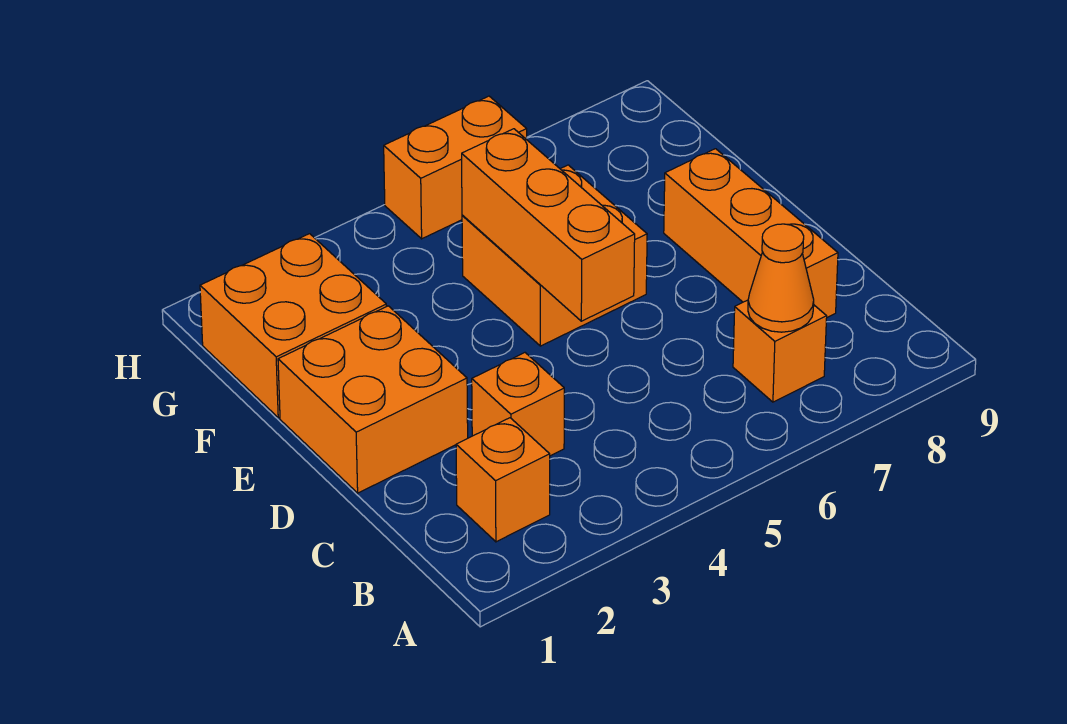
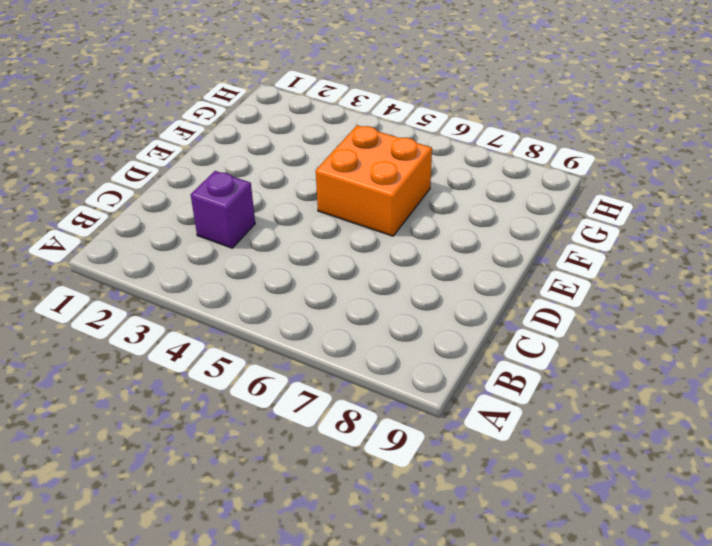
purple brick C3 level 1 -> orange brick C3 level 1
none -> orange brick B2 level 1
none -> orange brick B7 level 1

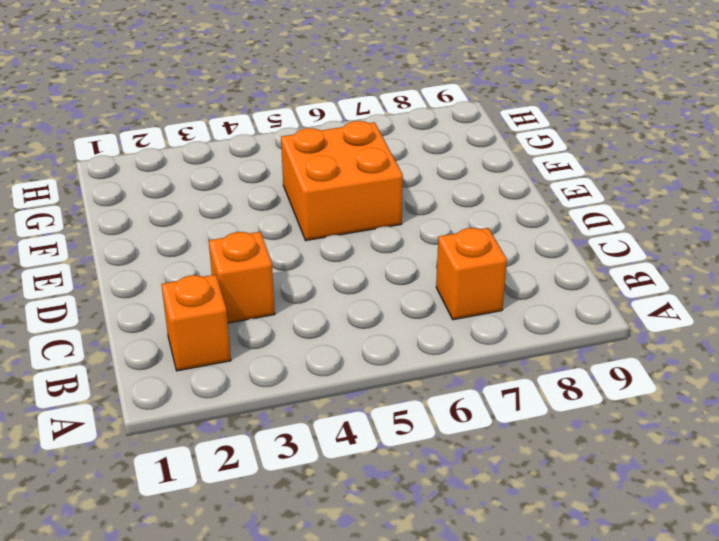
none -> orange brick C8:E8 level 1
none -> orange brick D1:E2 level 1

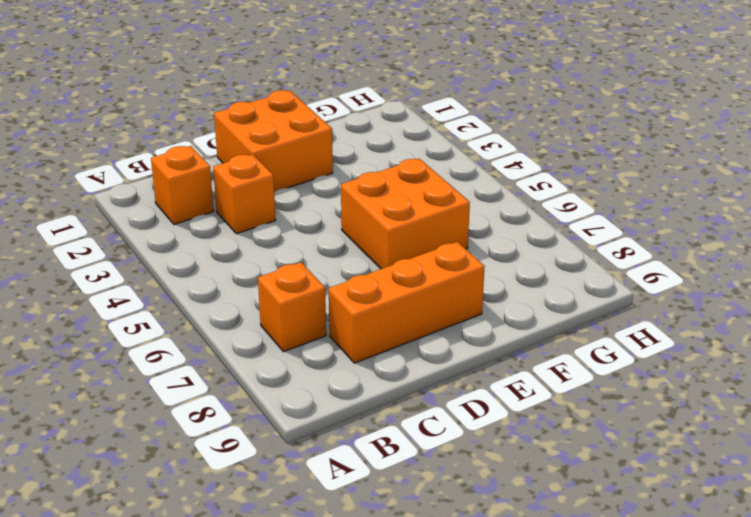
none -> orange brick F1:G2 level 1
none -> orange brick H5:H6 level 1

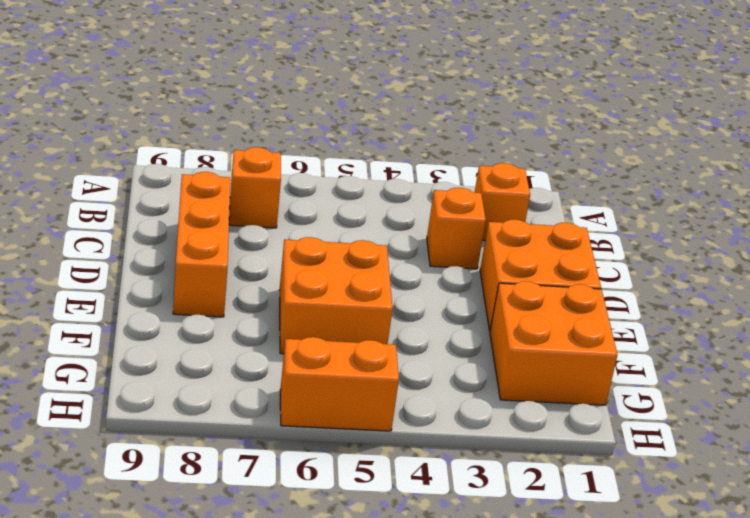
none -> orange cone B7 level 2
none -> orange brick D5:F5 level 2

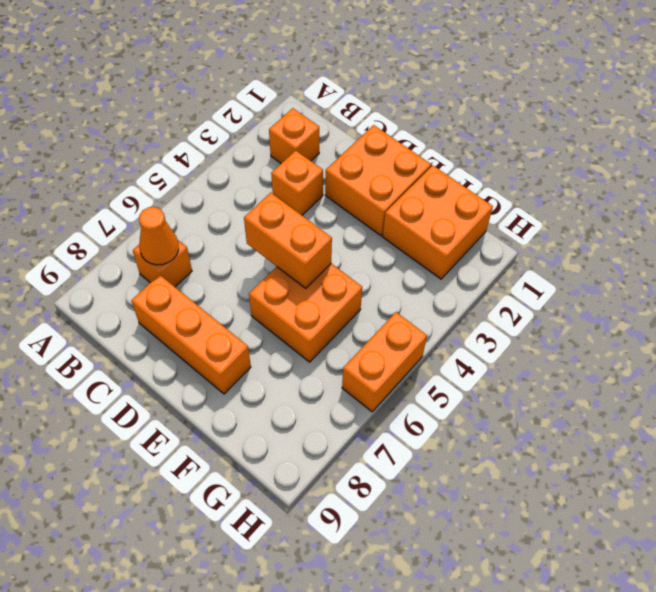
orange brick D5:E5 level 2 -> orange brick D5:F5 level 2

